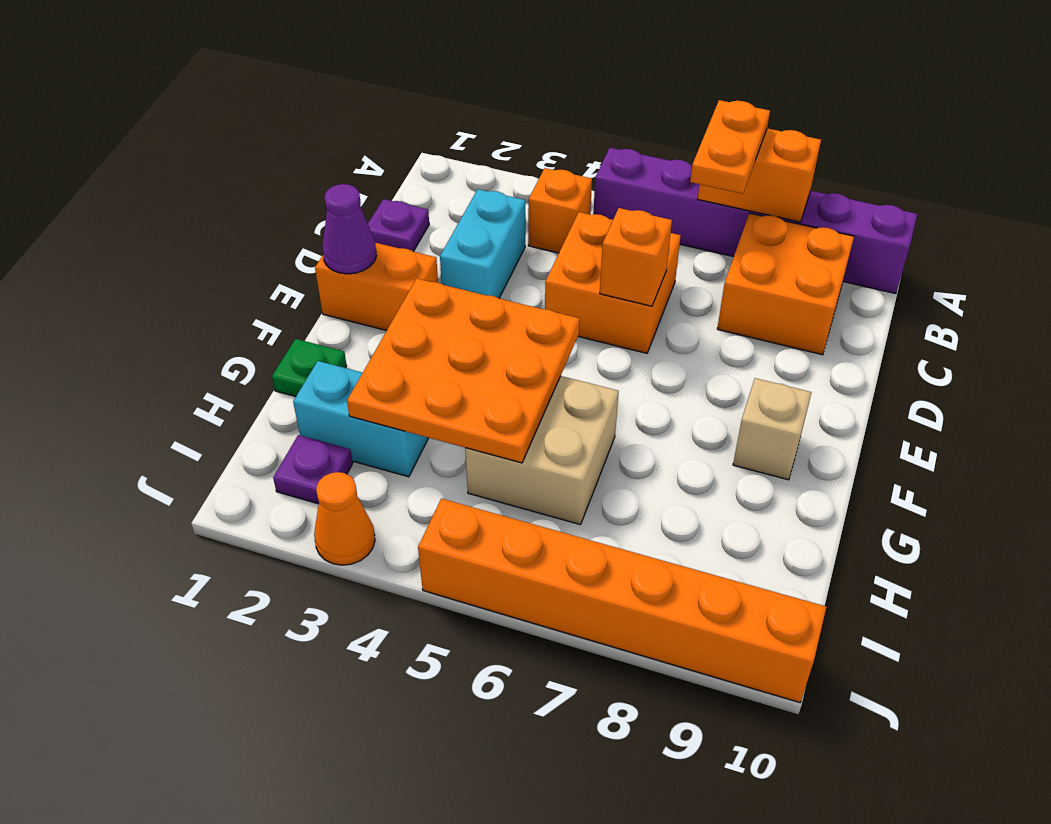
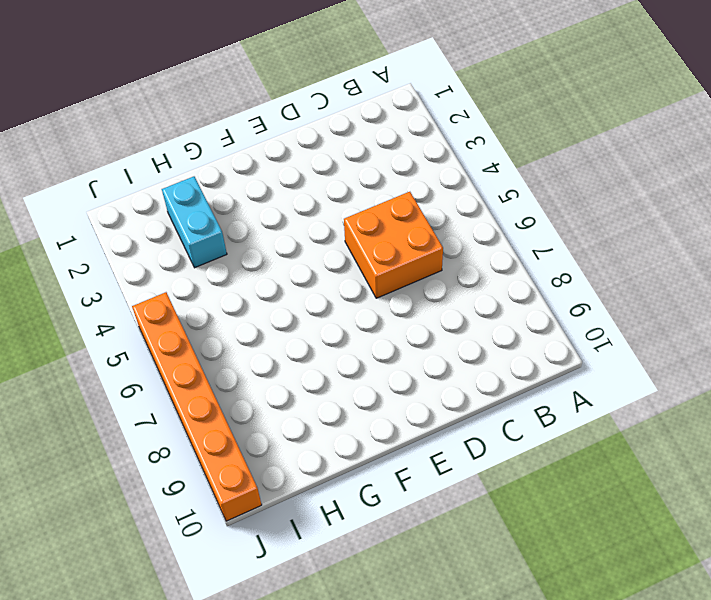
none -> purple brick A5:A10 level 1
none -> orange brick B4 level 1
none -> orange brick B8:C9 level 1

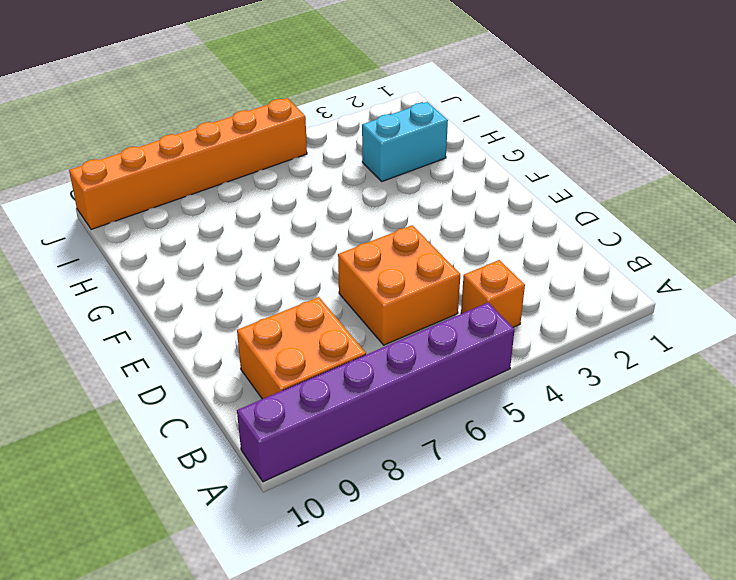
none -> purple plate C1 level 1
none -> cyan brick C3:D3 level 1
none -> orange brick E1:E2 level 1

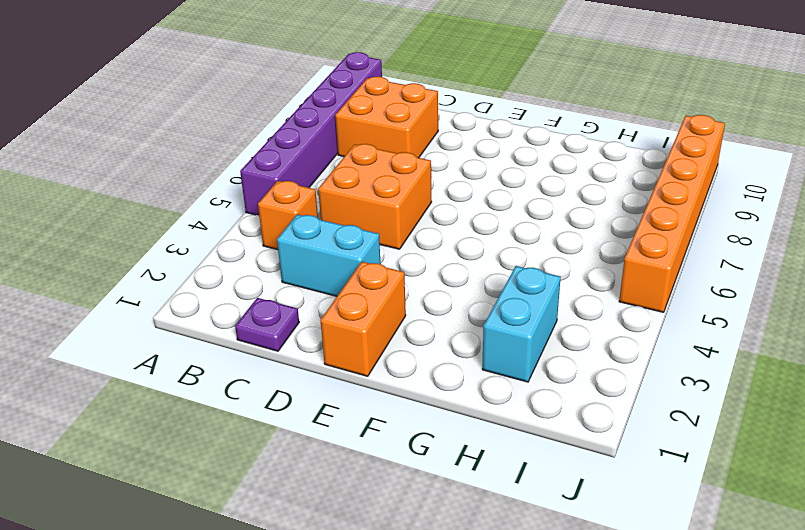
none -> tan brick F9 level 1
none -> green plate G1 level 1
none -> tan brick G5:H6 level 1

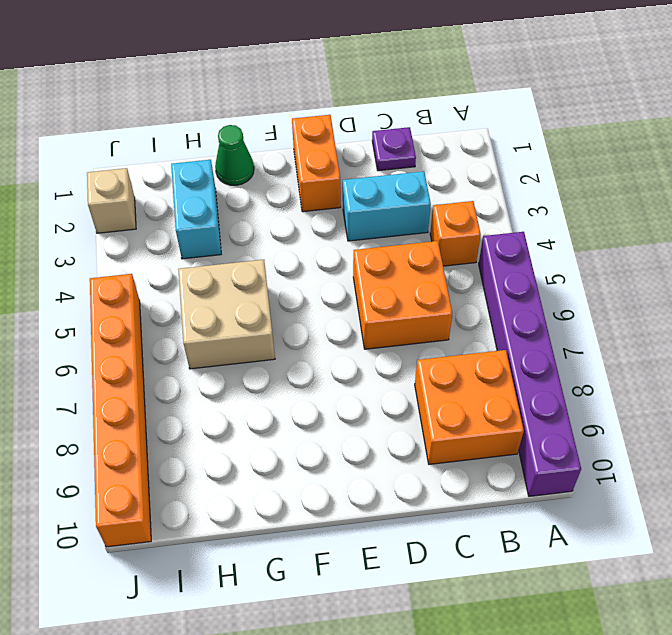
green cone G1 level 1 -> green plate G1 level 1
tan brick J2 level 1 -> tan brick F9 level 1
none -> purple plate I2 level 1
none -> orange cone J3 level 1
none -> orange brick A7:A8 level 2

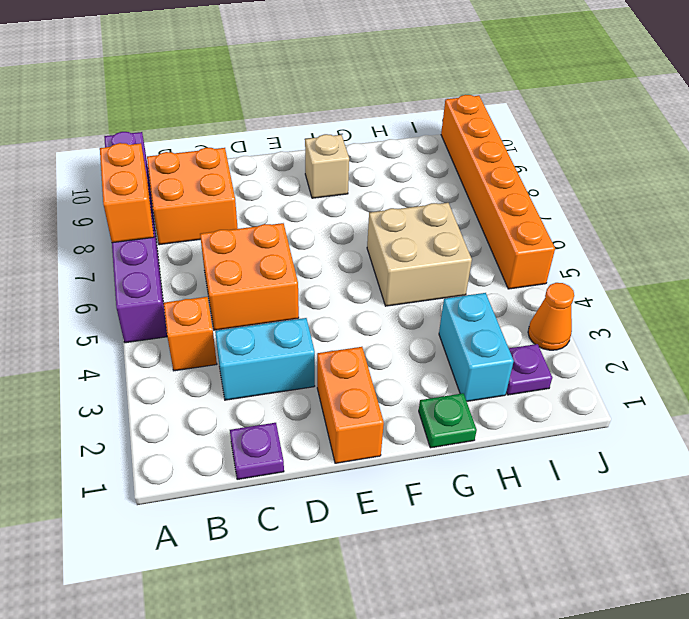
none -> orange brick D6 level 2
none -> purple cone E1 level 2
none -> orange plate F3:H5 level 2

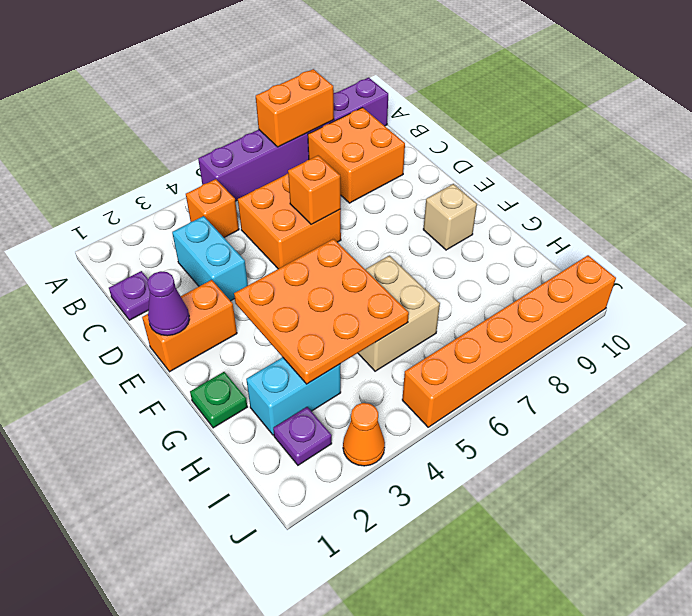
none -> orange plate A7:B7 level 3

